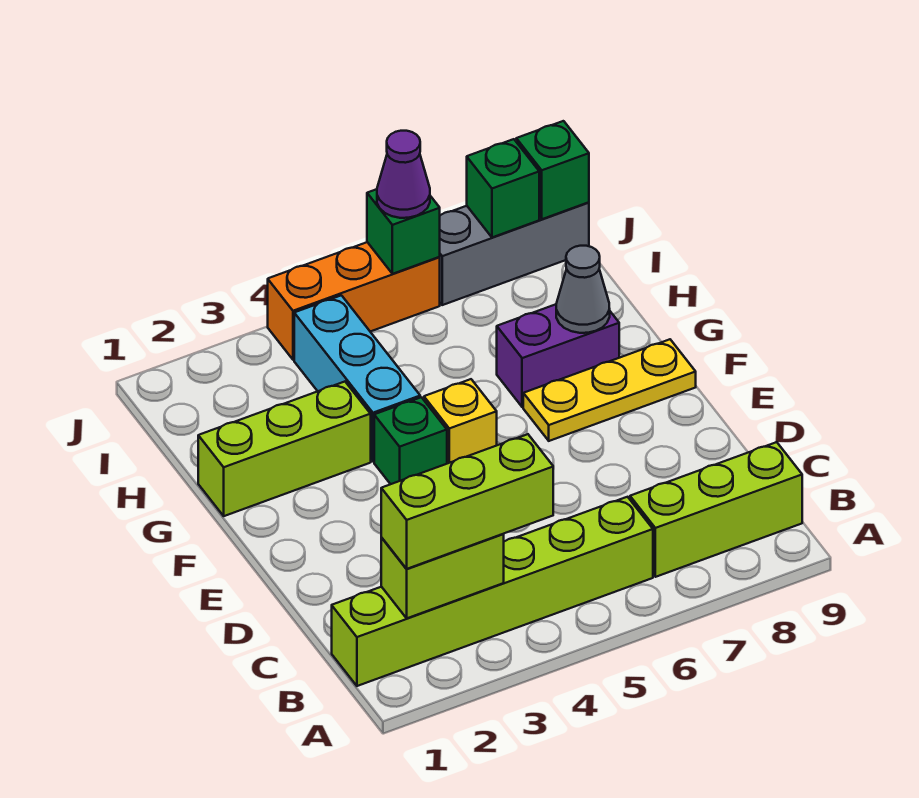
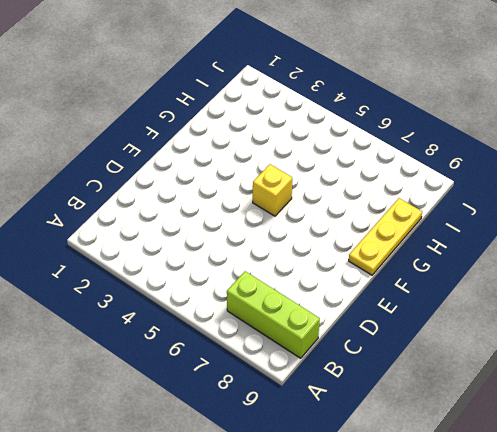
yellow plate F9:H9 level 1 -> yellow plate F7:F9 level 1
none -> lime brick B1:B6 level 1
none -> green brick F4 level 1
none -> lime brick G1:G3 level 1

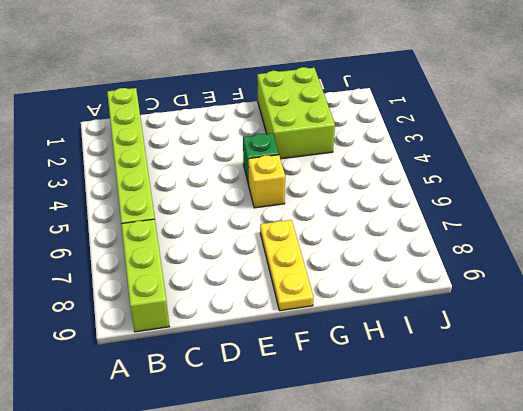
lime brick G1:H3 level 1 -> lime brick G1:G3 level 1
none -> cyan brick G4:I4 level 1
none -> purple brick G7:G8 level 1
none -> orange brick J4:J6 level 1

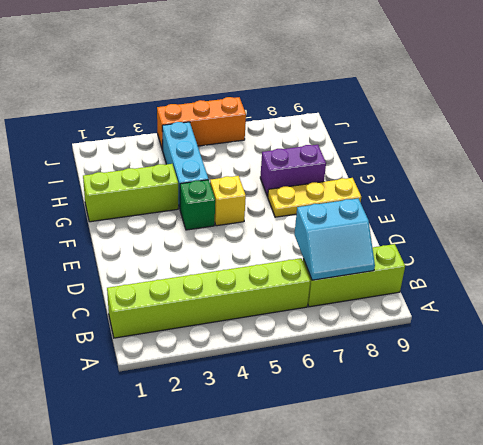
cyan slope B7:C8 level 2 top C -> none
none -> grey brick J7:J9 level 1
none -> lime brick B2:B3 level 2
none -> grey cone G8 level 2

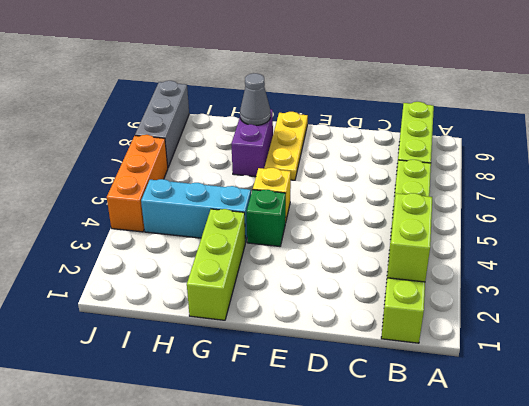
none -> green brick J6 level 2
none -> green brick J8 level 2
none -> green brick J9 level 2

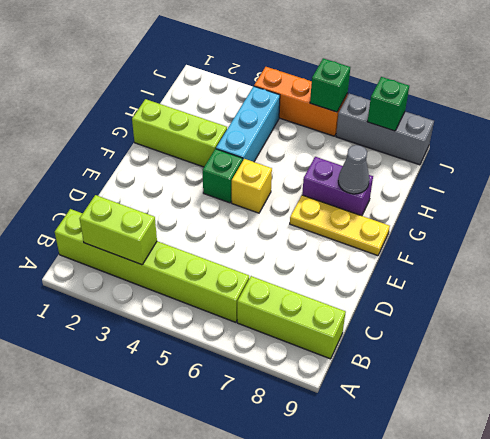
none -> green brick J9 level 2
none -> lime brick B2:B4 level 3
none -> purple cone J6 level 3

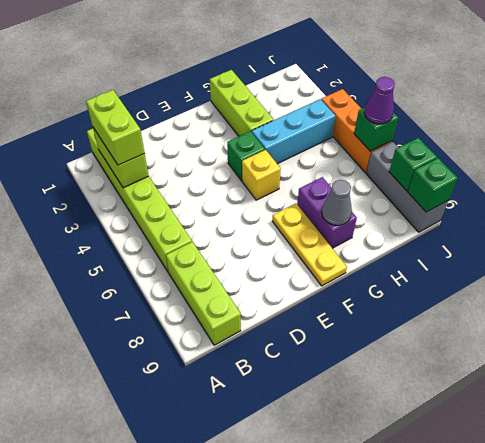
lime brick B2:B3 level 3 -> lime brick B2:B4 level 3

